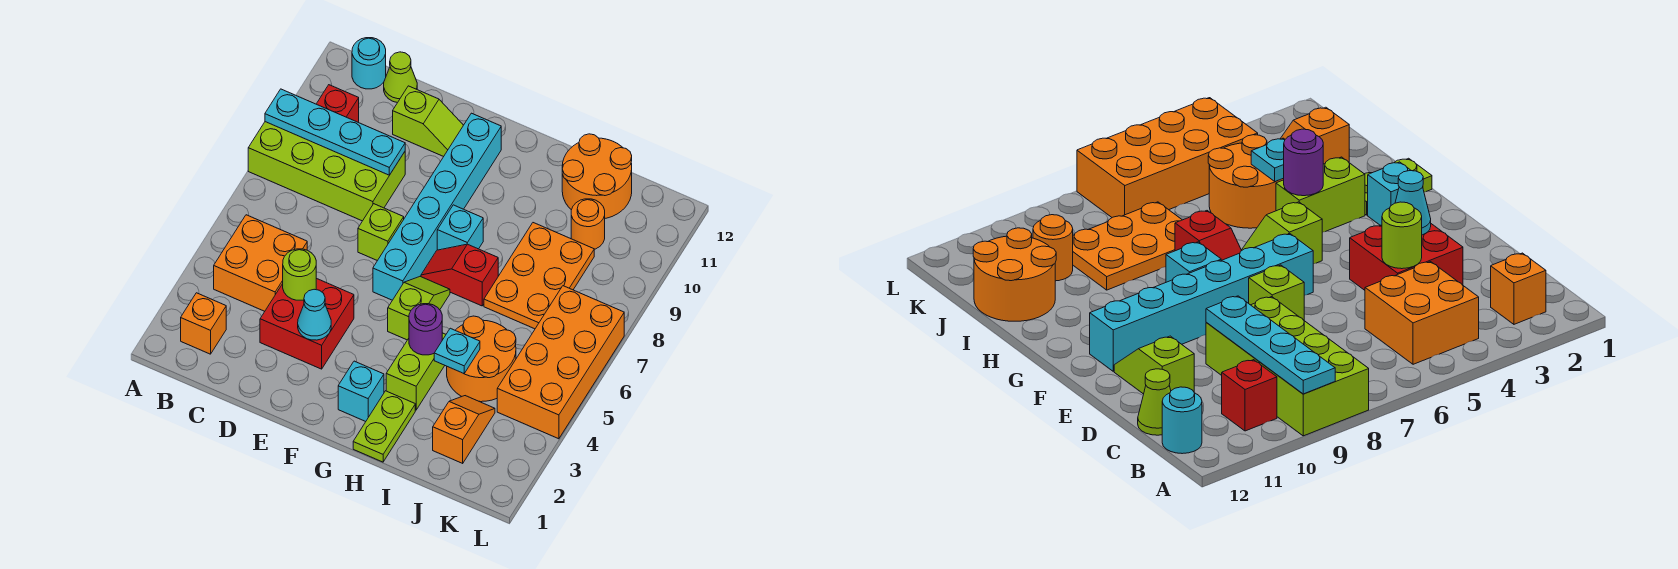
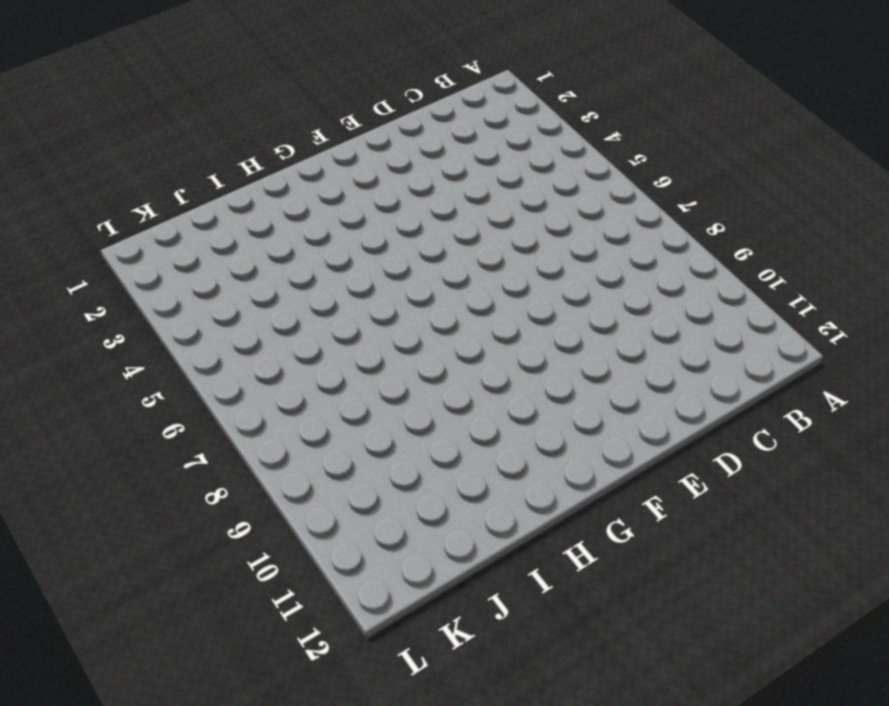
none -> lime brick A8:D9 level 1
none -> orange brick B2 level 1
none -> orange brick B4:C5 level 1

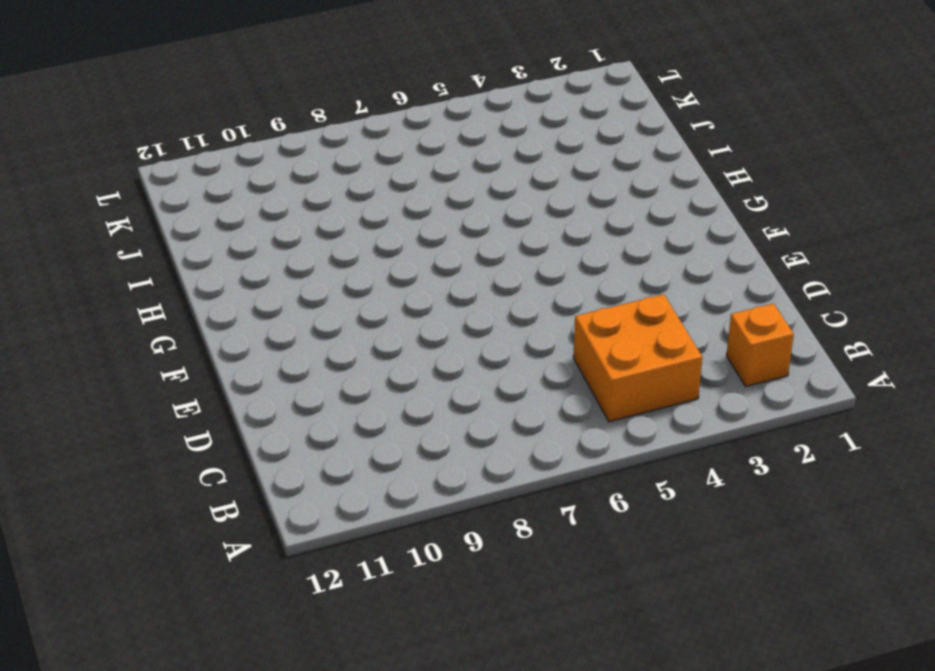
none -> lime brick A8:D9 level 1
none -> red brick B10 level 1
none -> cyan round brick B12 level 1

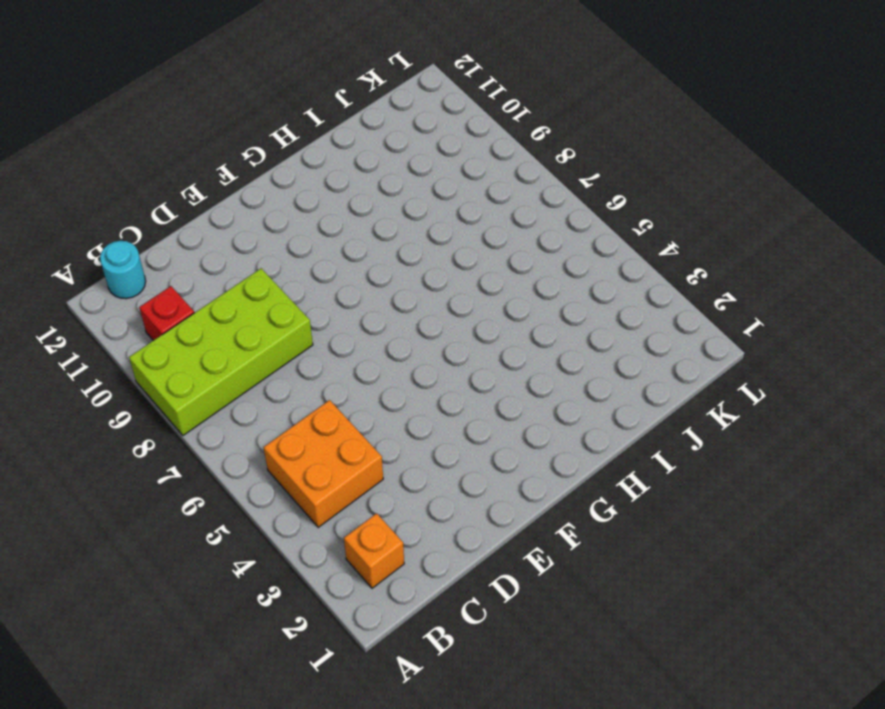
none -> lime cone C12 level 1
none -> red brick D3:E4 level 1
none -> lime slope D11:E11 level 1 top D

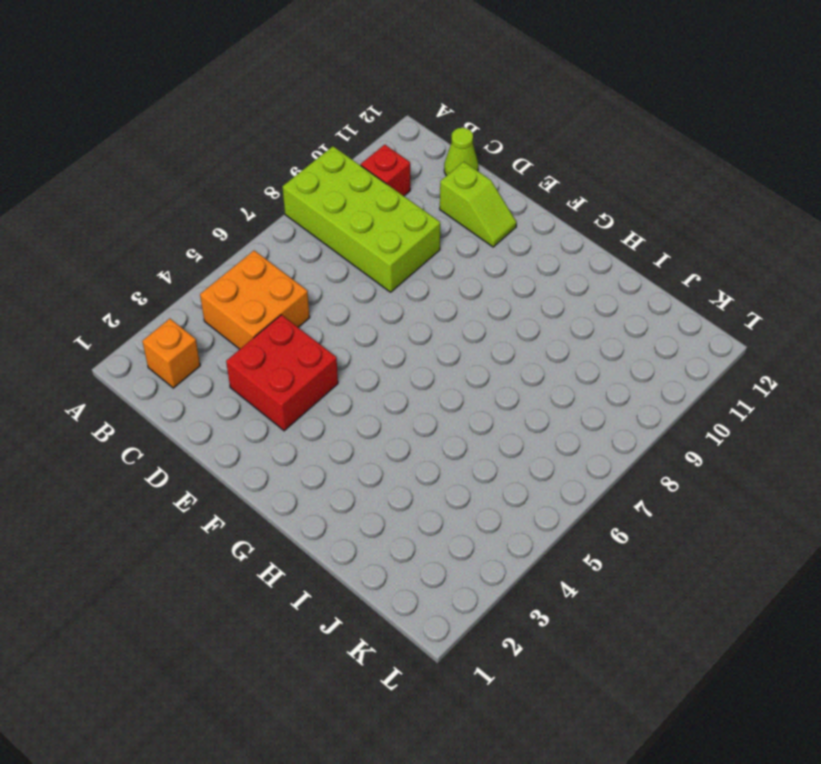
none -> cyan round brick B12 level 1
none -> lime brick E7 level 1
none -> cyan brick F6:F11 level 1

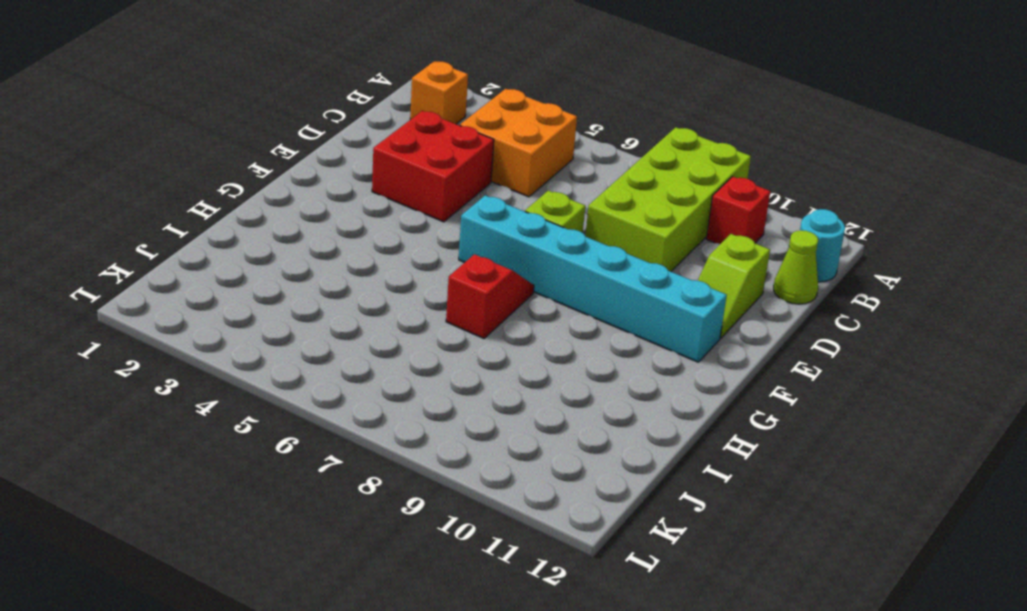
none -> cyan brick G2 level 1
none -> lime slope G5:G6 level 1 top 5
none -> cyan brick G8 level 1

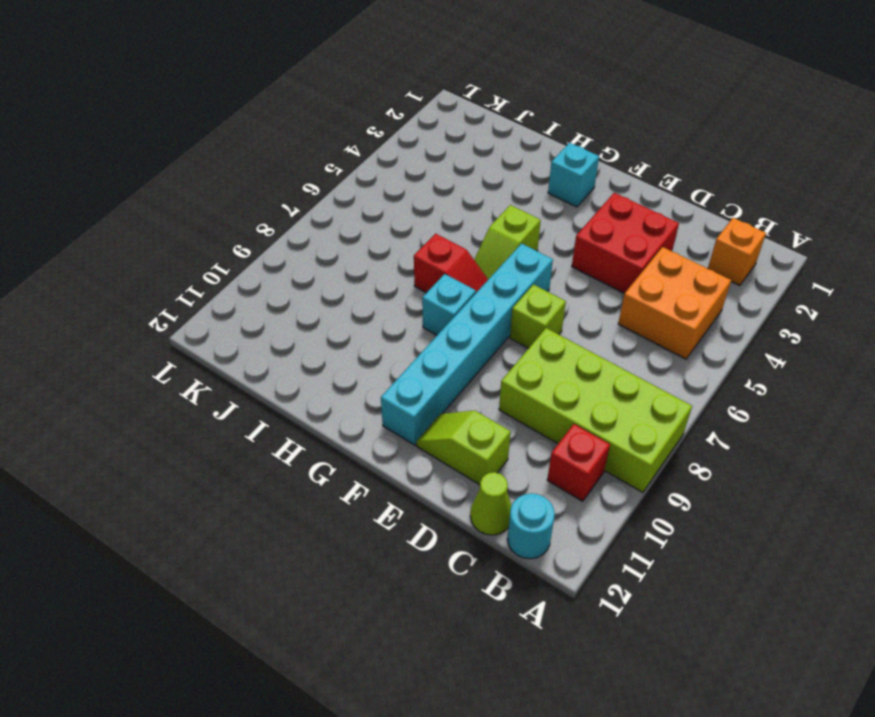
none -> lime plate H1:H2 level 1
none -> lime brick H3:H4 level 1
none -> orange round brick I4:J5 level 1

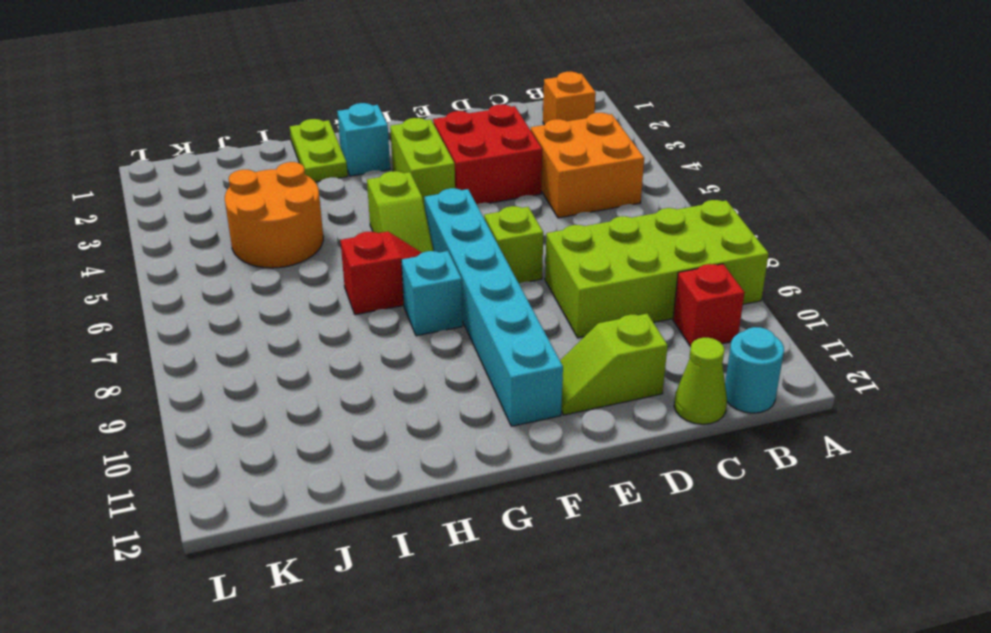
lime brick F3:F4 level 1 -> lime brick H3:H4 level 1
none -> orange plate I7:J9 level 1
none -> orange round brick I11:J12 level 1
none -> orange slope J2:J3 level 1 top 2

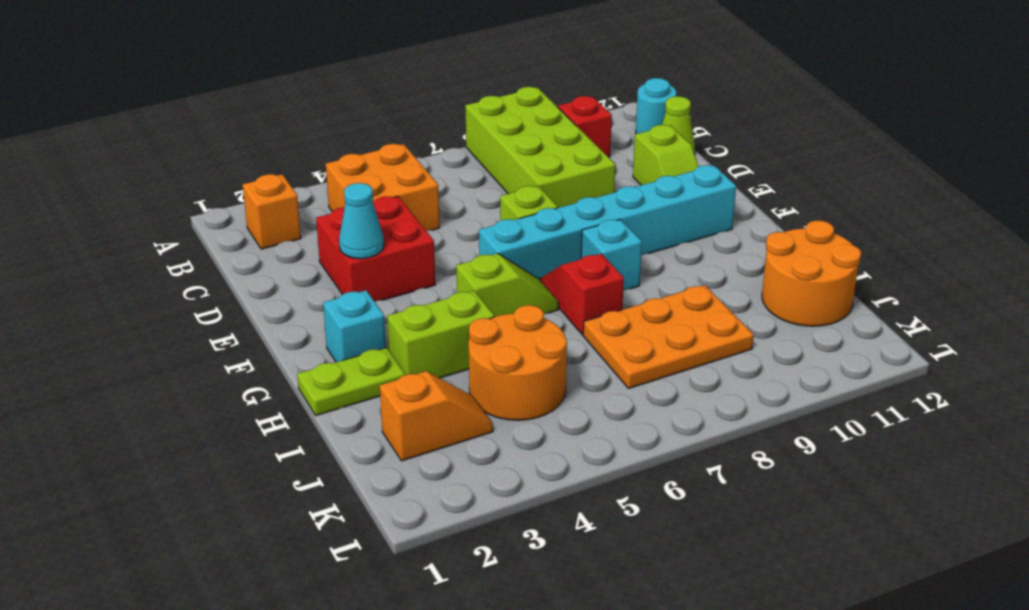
none -> orange round brick J10 level 1
none -> orange brick K4:L7 level 1
none -> cyan plate A9:D9 level 2

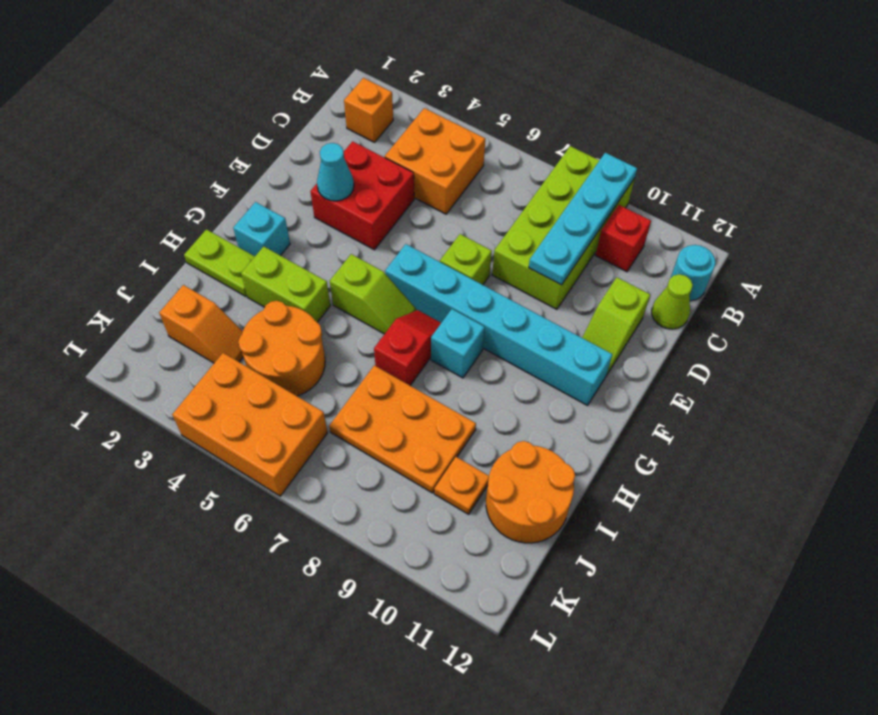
orange plate J10 level 1 -> orange round brick J10 level 1
orange brick K4:L6 level 1 -> orange brick K4:L7 level 1
none -> lime round brick D4 level 2
none -> purple round brick H4 level 2
none -> cyan plate I4 level 2

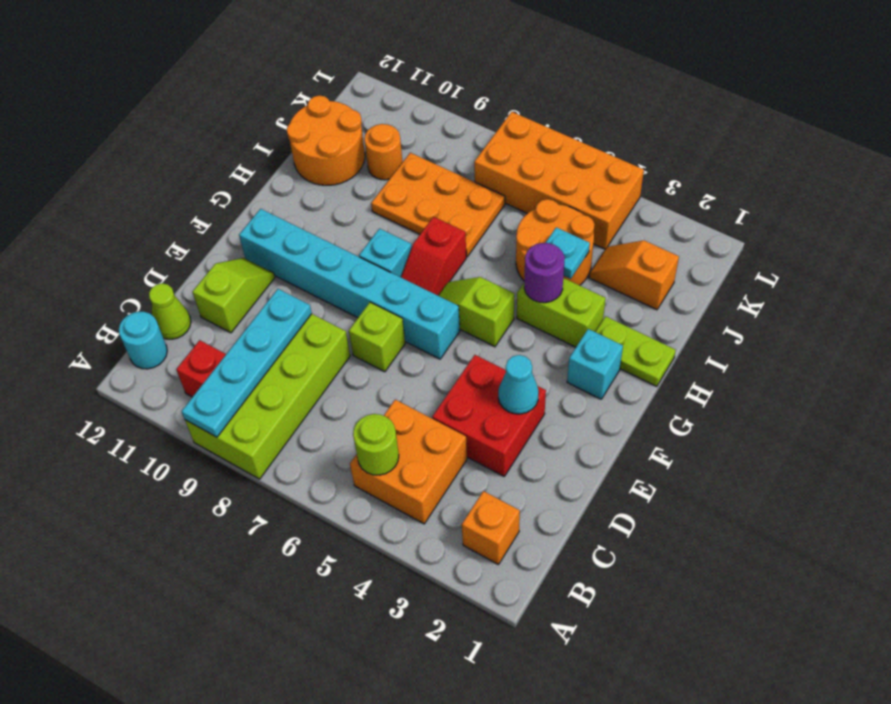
lime round brick B5 level 2 -> lime round brick D4 level 2

